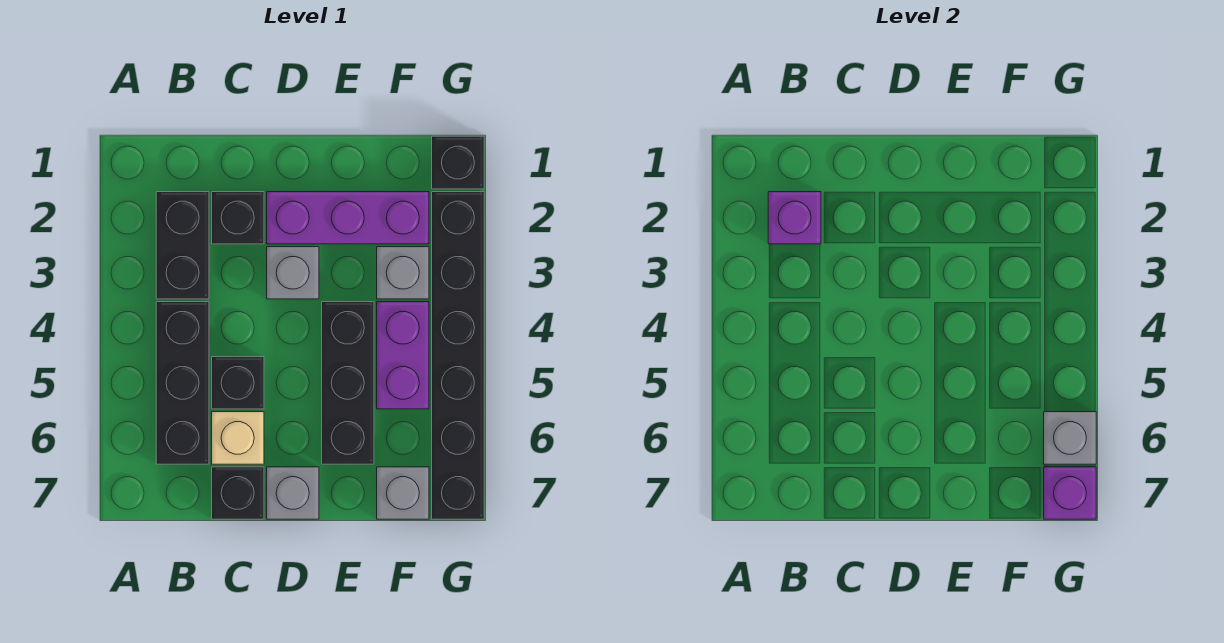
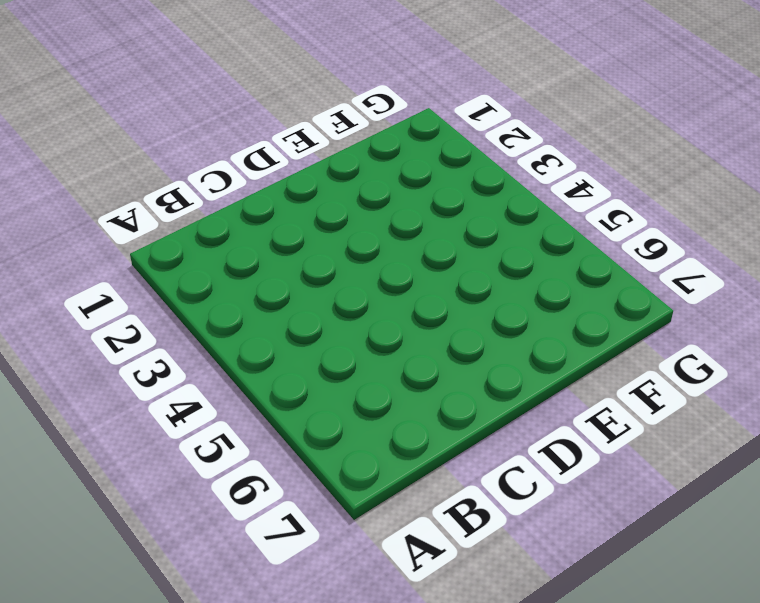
none -> black brick B2:B3 level 1
none -> black brick B4:B6 level 1
none -> black brick C2 level 1

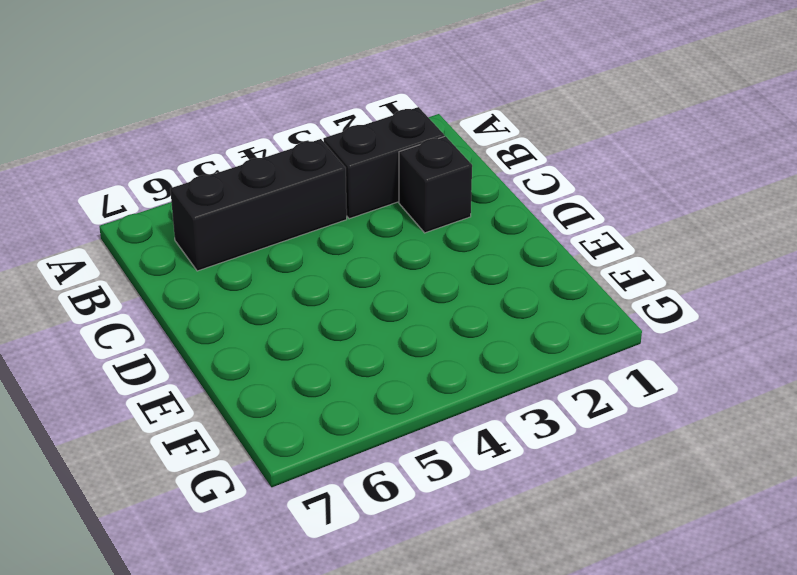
none -> black brick C5 level 1
none -> tan brick C6 level 1
none -> black brick C7 level 1

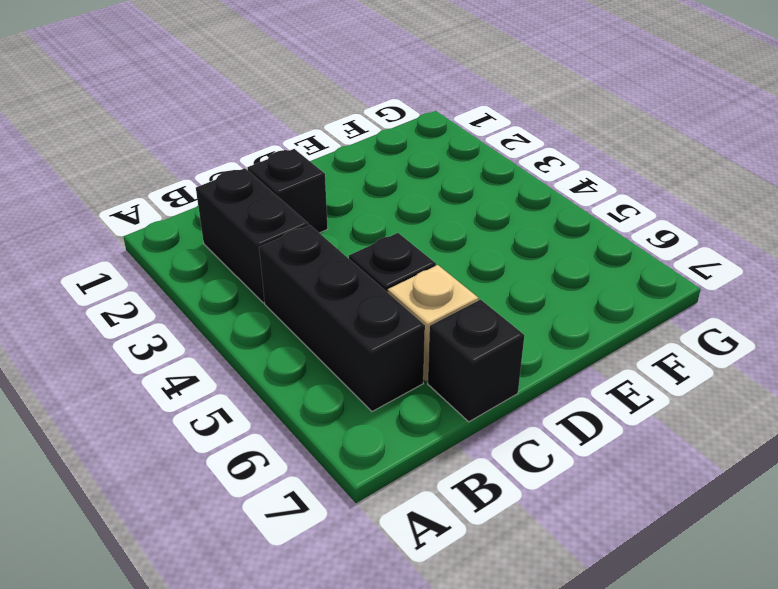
none -> purple brick D2:F2 level 1
none -> grey brick D3 level 1
none -> grey brick D7 level 1

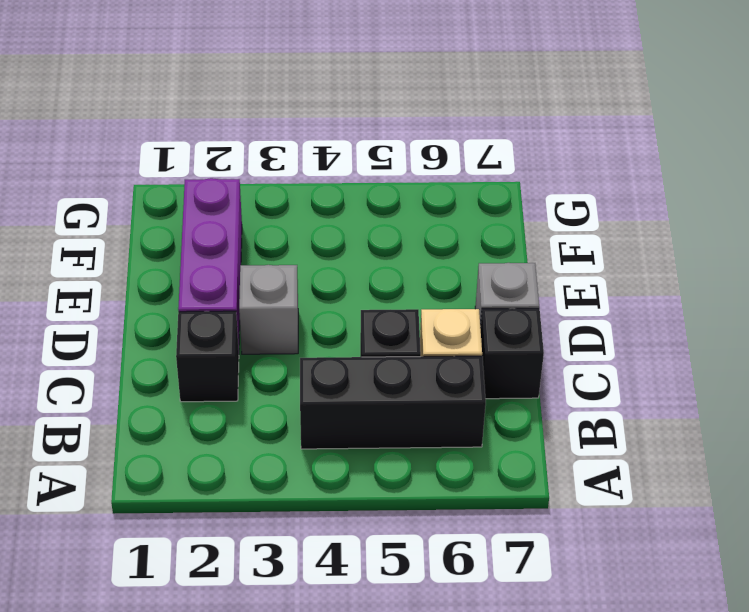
none -> black brick B2:B3 level 1
none -> black brick E4:E6 level 1
none -> grey brick F3 level 1

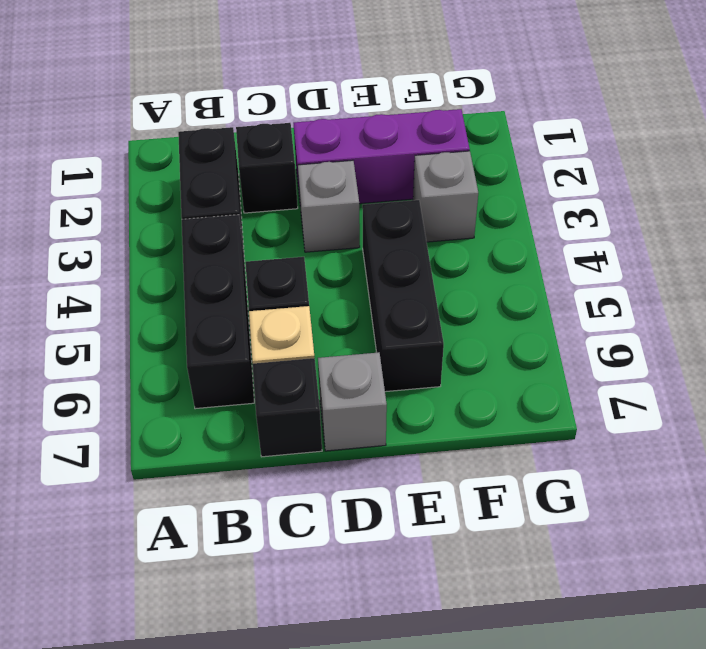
none -> purple brick F4:F5 level 1
none -> grey brick F7 level 1
none -> black brick G1 level 1

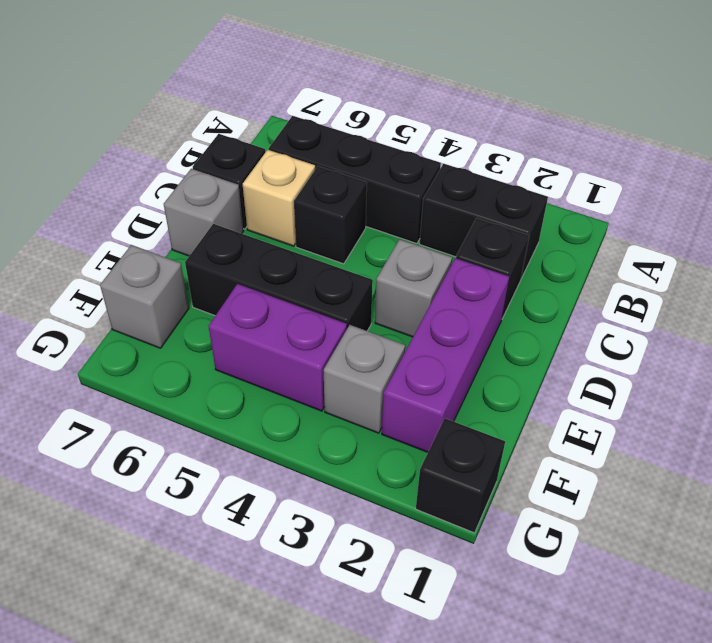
none -> black brick G2:G7 level 1
none -> purple brick B2 level 2
none -> grey brick G6 level 2

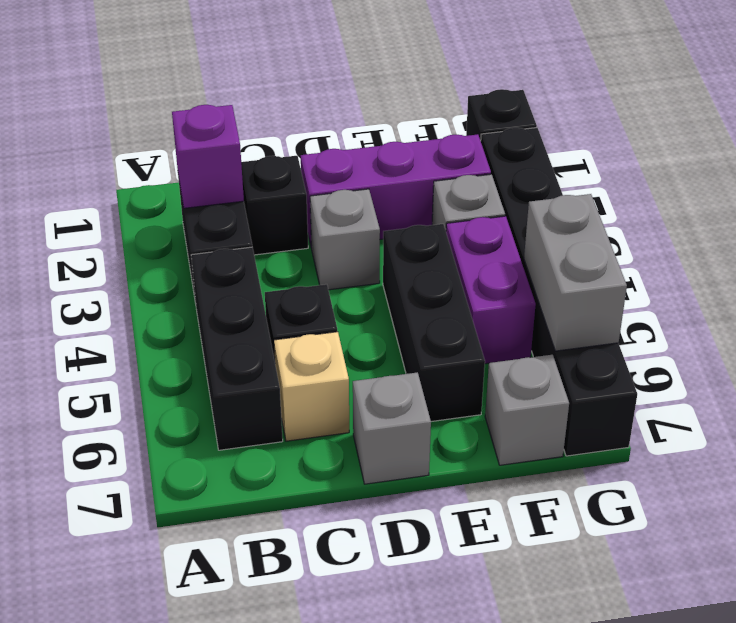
grey brick G5:G6 level 2 -> grey brick G6 level 2
none -> black brick C7 level 1
none -> purple brick G7 level 2

